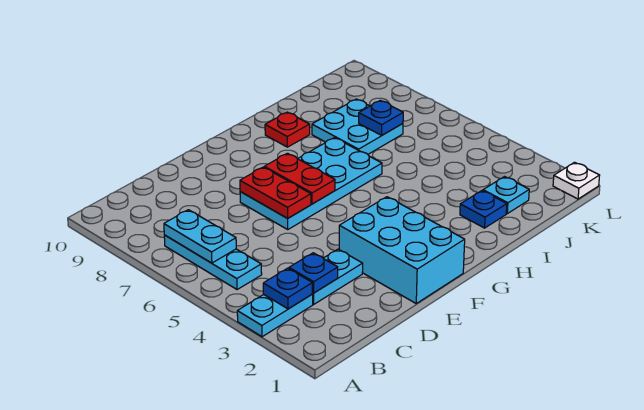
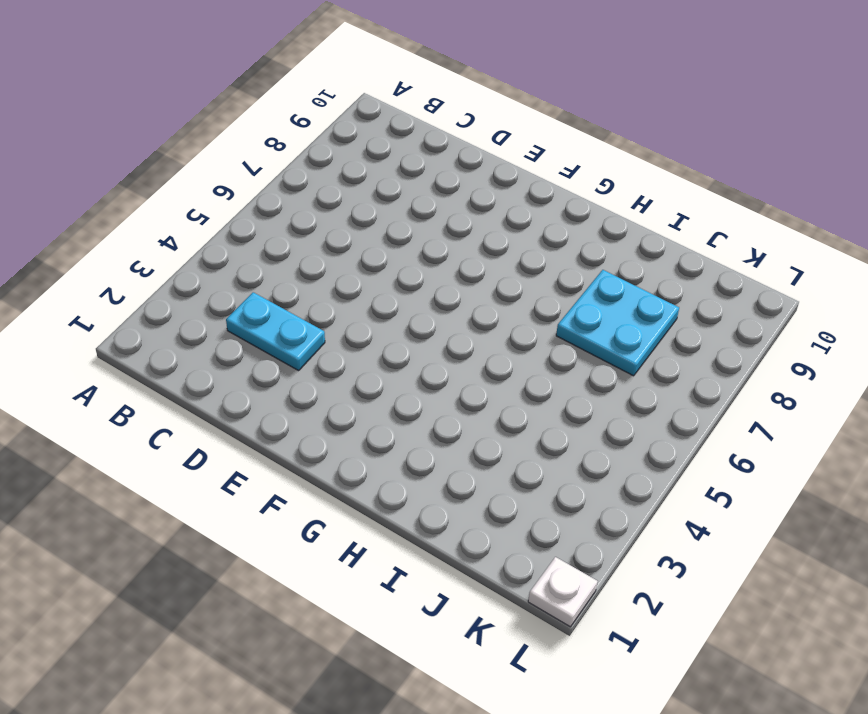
none -> cyan plate A3:B3 level 1
none -> cyan plate B5:B7 level 1
none -> cyan brick E1:F3 level 1

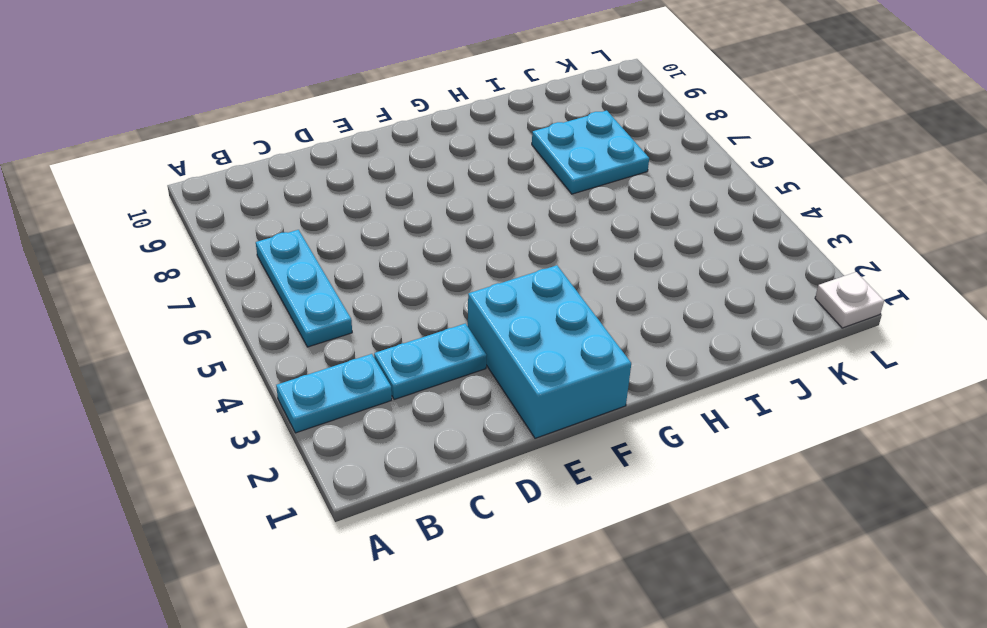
none -> cyan plate E6:H7 level 1
none -> red plate H9 level 1
none -> blue plate I2 level 1

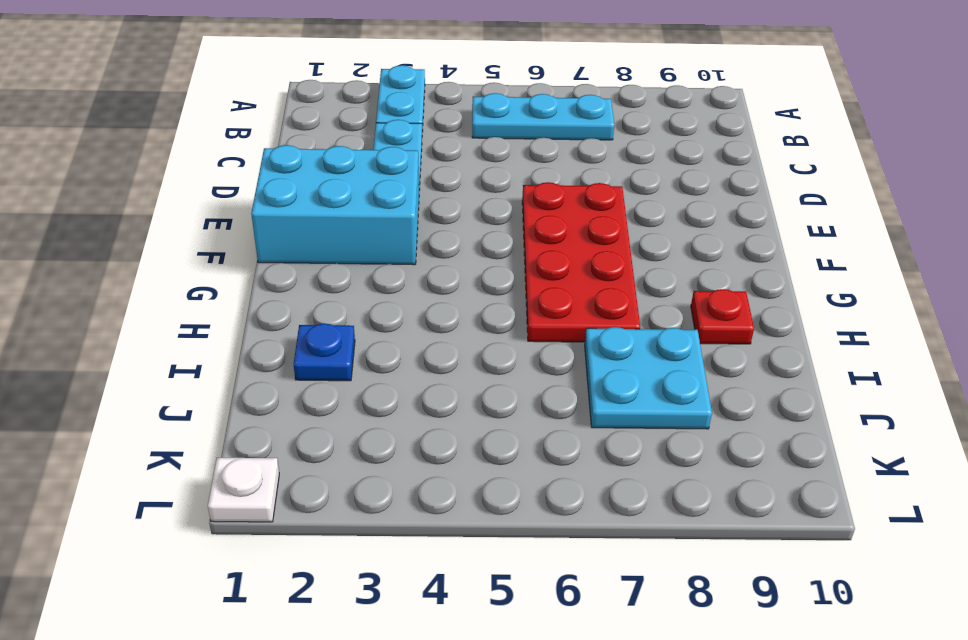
red plate E6:H7 level 1 -> cyan plate E6:H7 level 1
none -> cyan plate J2 level 1
none -> blue plate B3 level 2
none -> cyan plate B6:B7 level 2

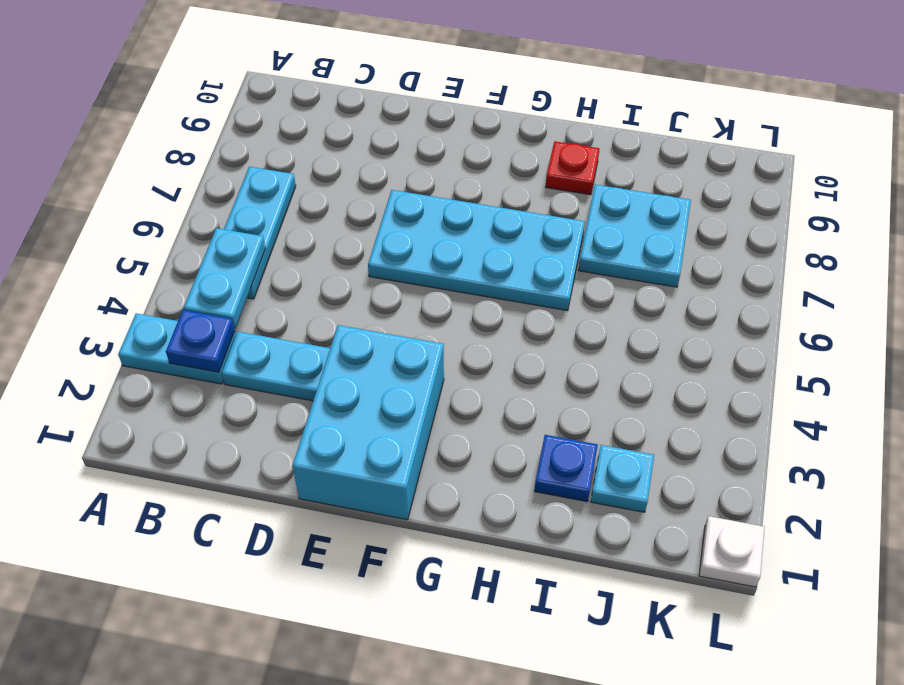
cyan plate B4:B5 level 2 -> cyan plate B6:B7 level 2
none -> blue plate C3 level 2
none -> red plate E6:E7 level 2
none -> red plate F6:F7 level 2

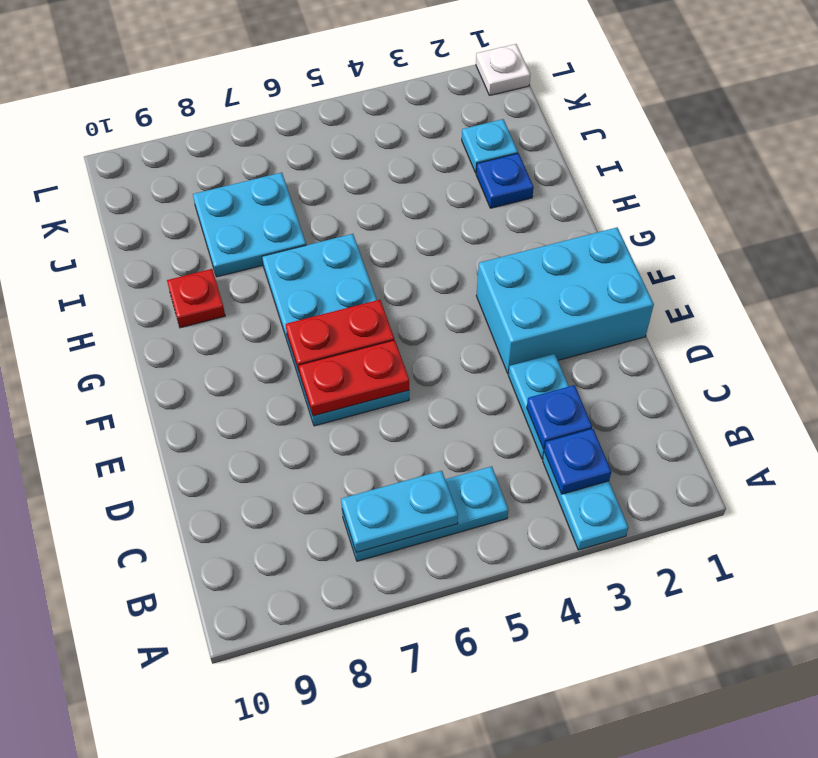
none -> blue plate J7 level 2

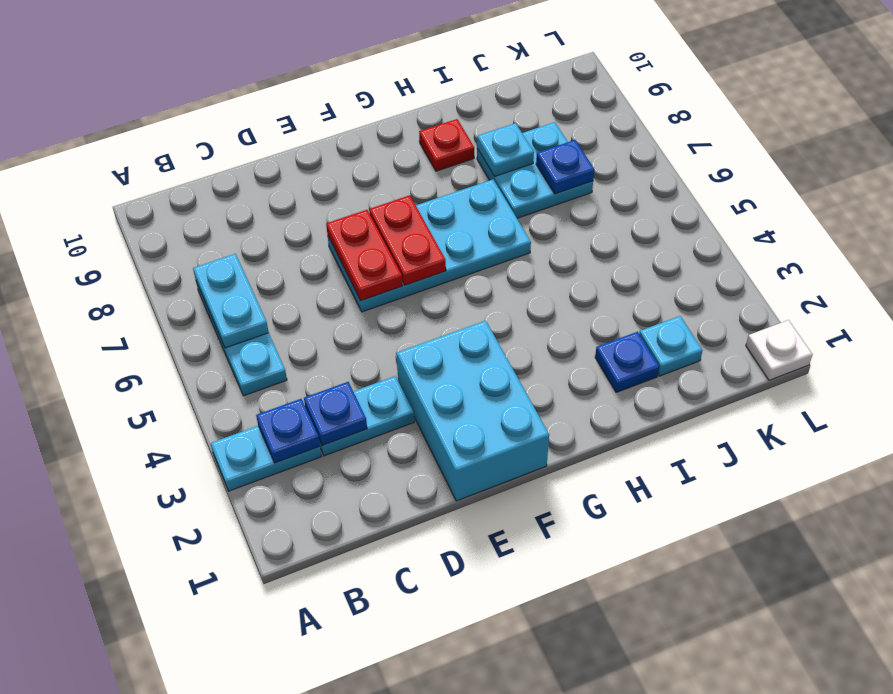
cyan plate I8 level 2 -> none

